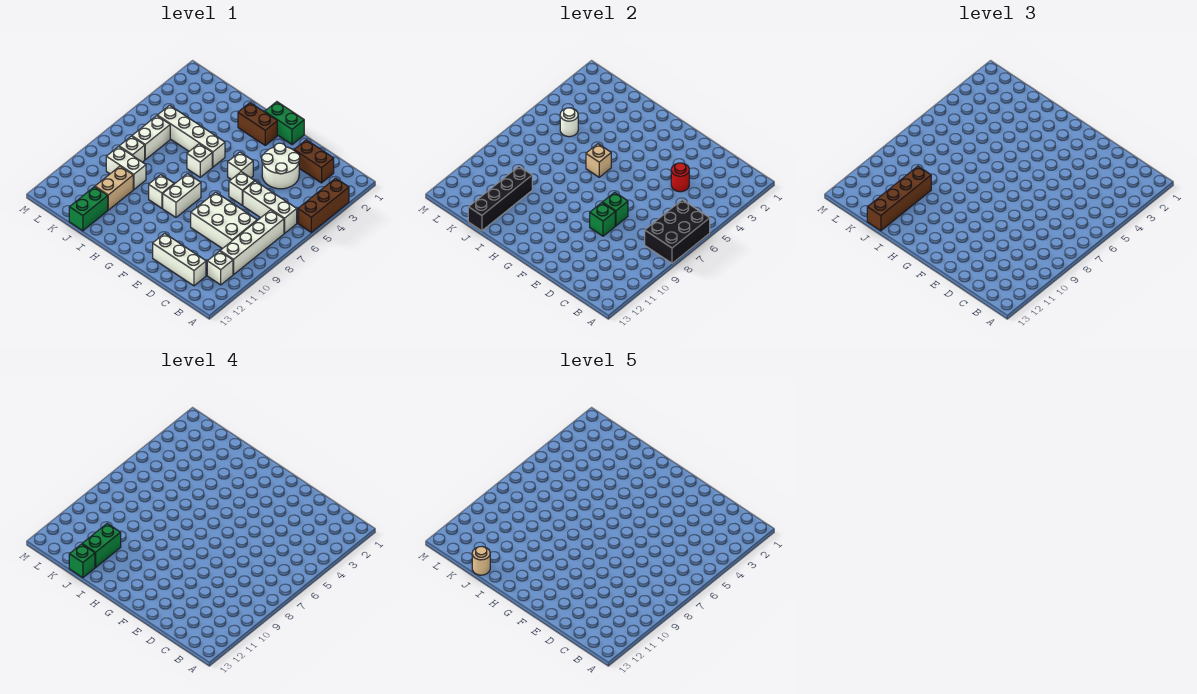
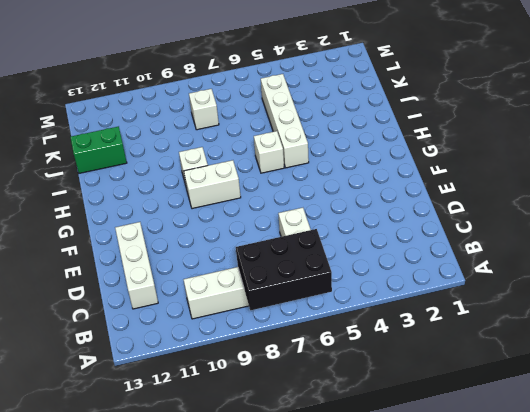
none -> brown brick A3:A5 level 1
none -> white brick B11 level 1
none -> brown brick C2:D2 level 1
none -> white brick C8:E9 level 1

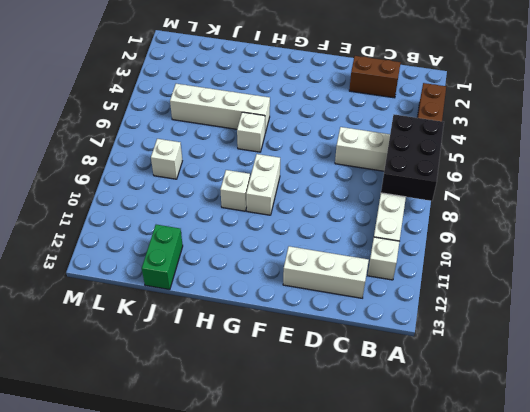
none -> white brick C8:E9 level 1
none -> white round brick D3:E4 level 1
none -> white brick E6 level 1
none -> green brick F1:G1 level 1

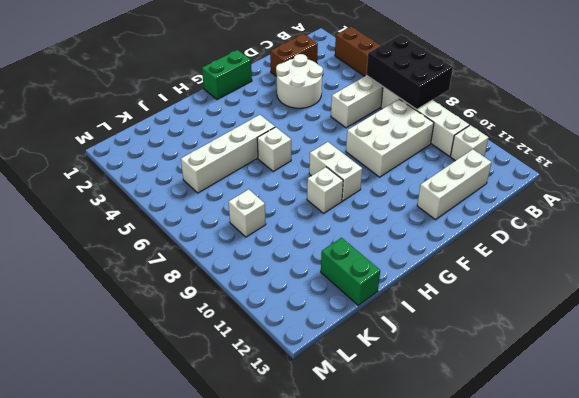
none -> white brick E6 level 1
none -> white brick F5 level 1
none -> brown brick G2:H2 level 1
none -> white brick J9:K9 level 1

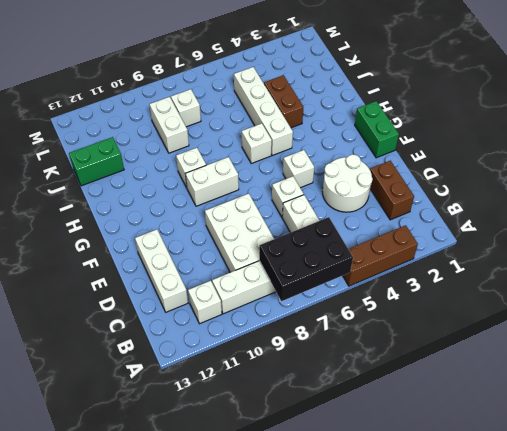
brown brick I4:J4 level 1 -> brown brick G2:H2 level 1
none -> tan brick J10:J11 level 1
none -> white brick K6:K7 level 1
none -> red round brick D4 level 2
none -> green brick E8 level 2

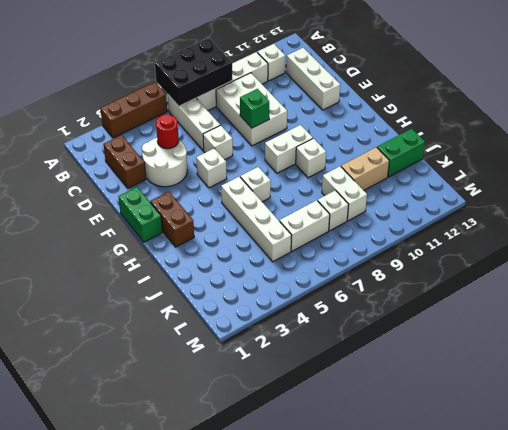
none -> green brick E9 level 2
none -> tan brick H6 level 2
none -> black brick J10:J13 level 2
none -> white round brick K5 level 2

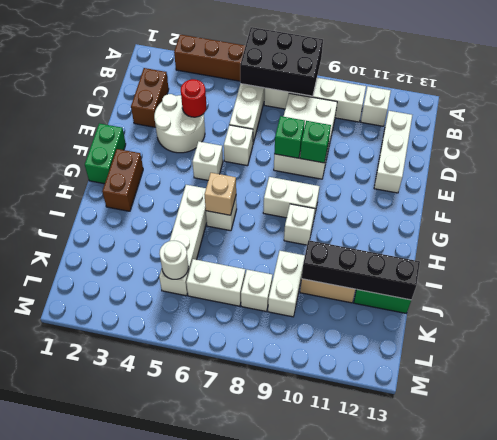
none -> brown brick J10:J13 level 3
none -> green brick J11:J12 level 4
none -> green brick J13 level 4
none -> tan round brick J13 level 5

